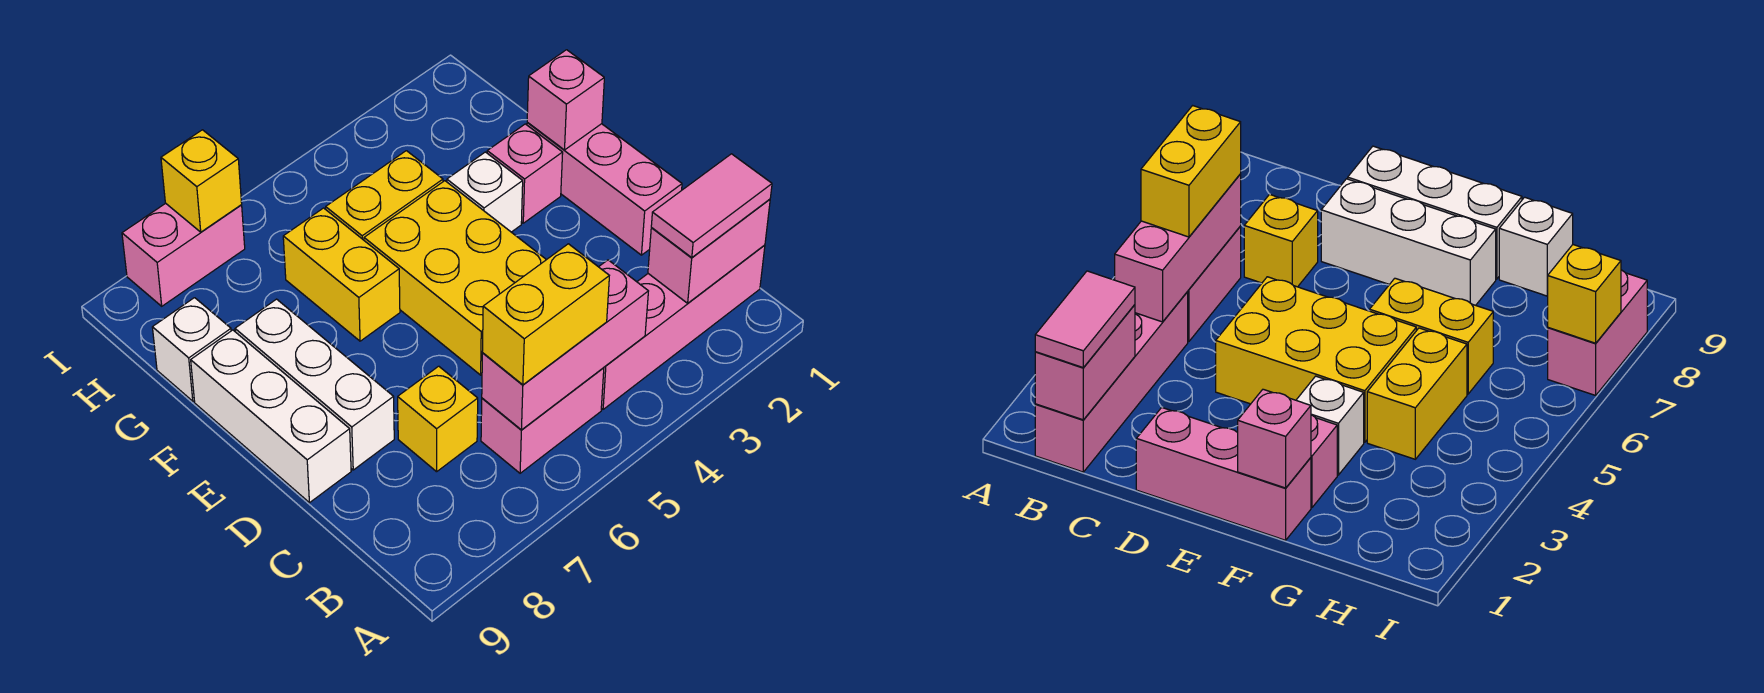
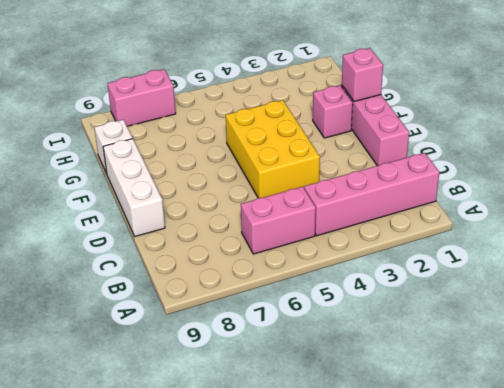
none -> yellow brick C7 level 1
none -> white brick D8:F8 level 1
none -> white brick F3 level 1

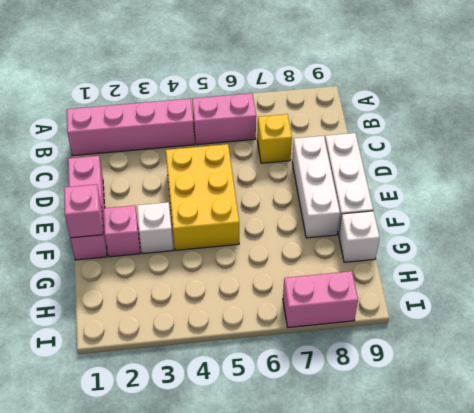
none -> yellow brick F6:G6 level 1
none -> yellow brick G4:G5 level 1
none -> pink brick B1:B2 level 2

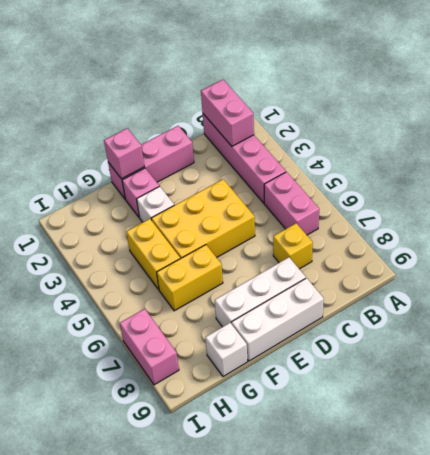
none -> pink brick B4:B6 level 2
none -> yellow brick I7 level 2
none -> pink tile B1:B2 level 3

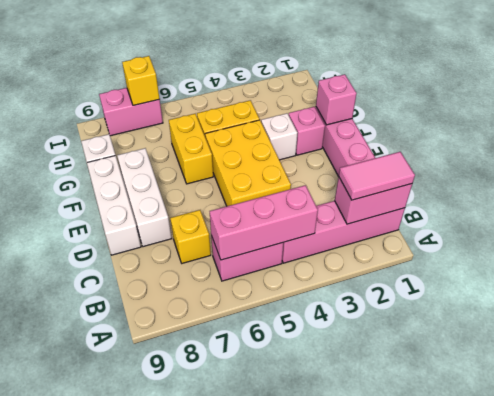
none -> yellow brick B5:B6 level 3

